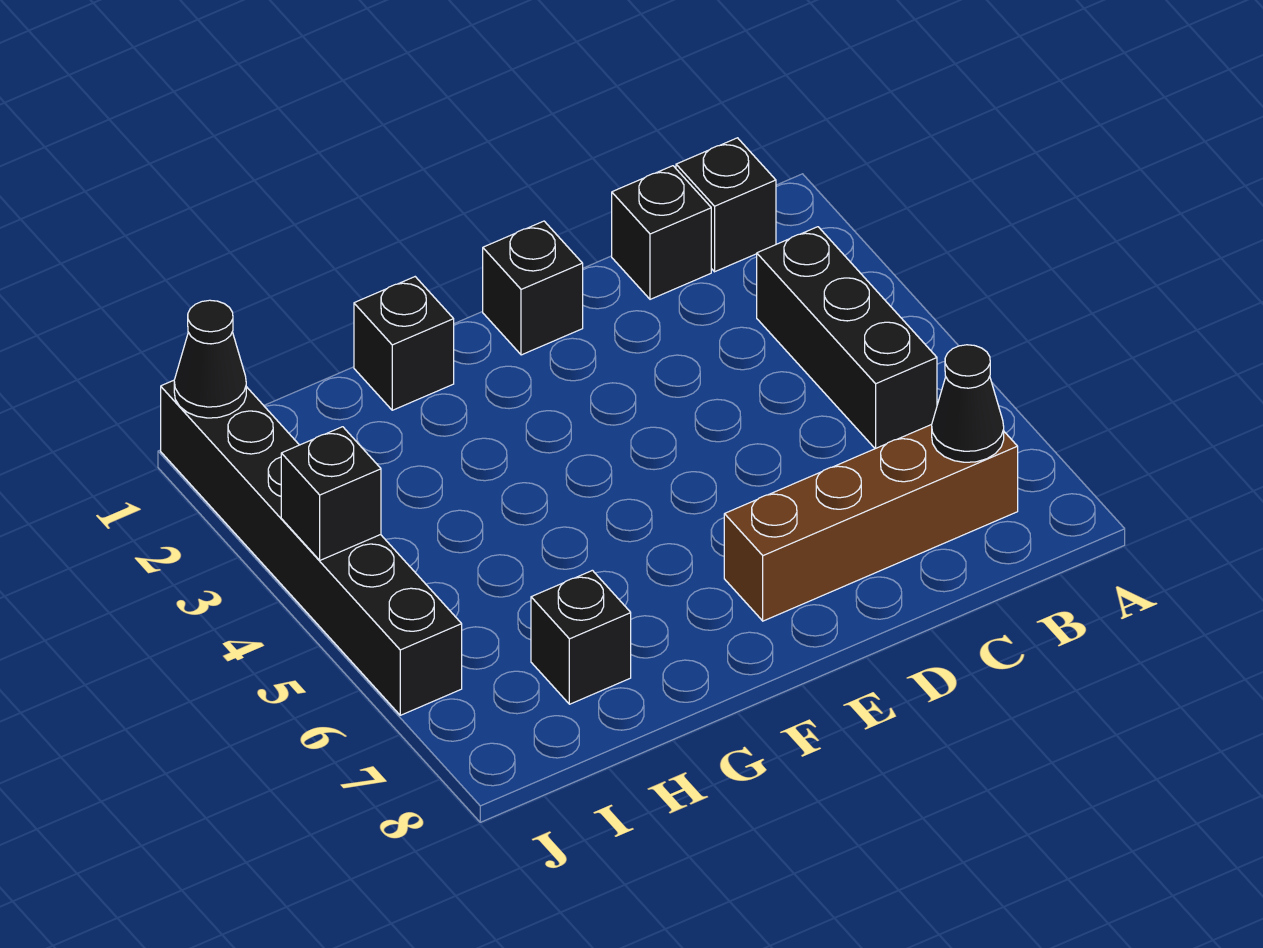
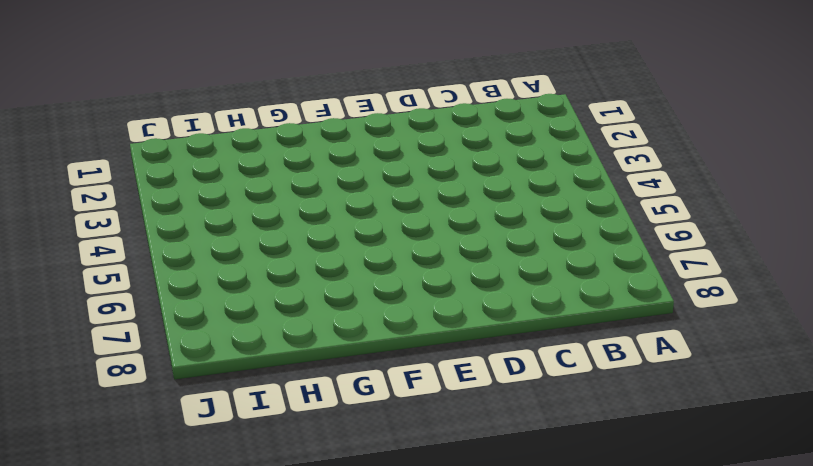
none -> black brick B1 level 1
none -> black brick B3:B5 level 1

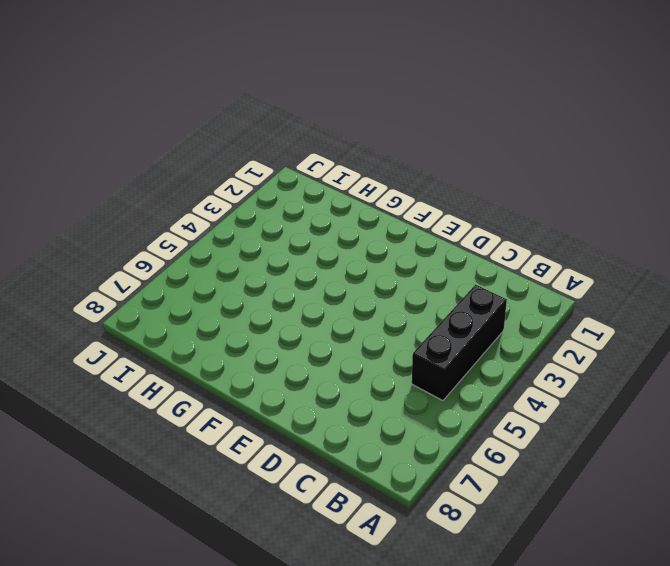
none -> black brick B1 level 1
none -> brown brick B7:E7 level 1

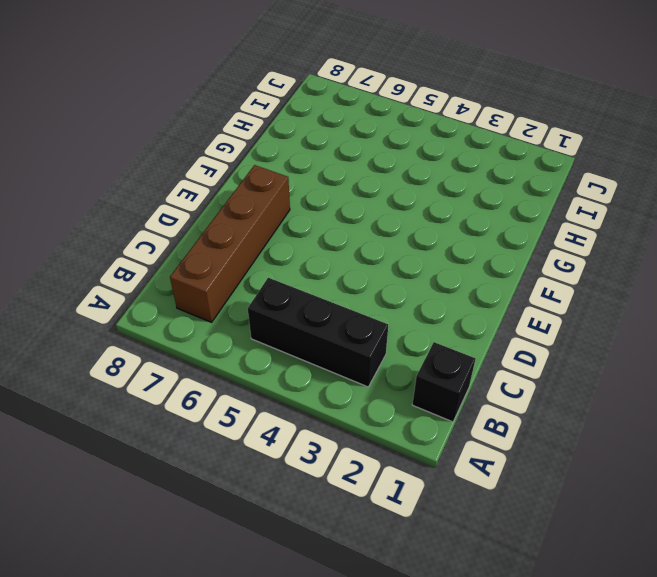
none -> black brick C1 level 1
none -> black brick E1 level 1

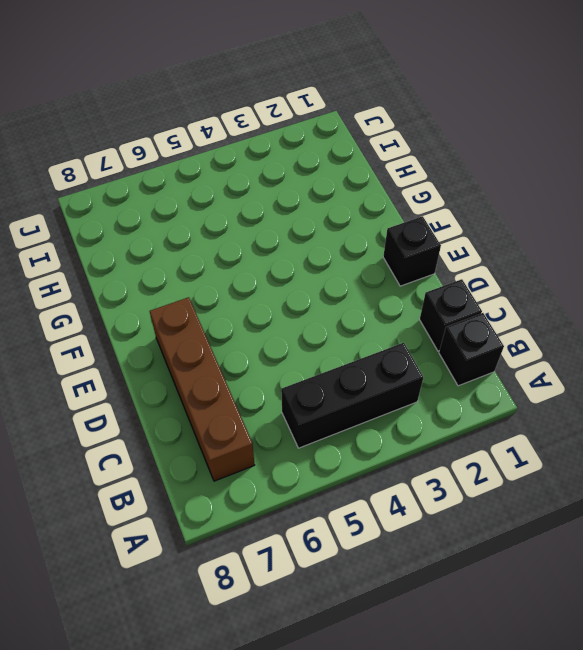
none -> black brick G1 level 1
none -> black brick H7 level 1

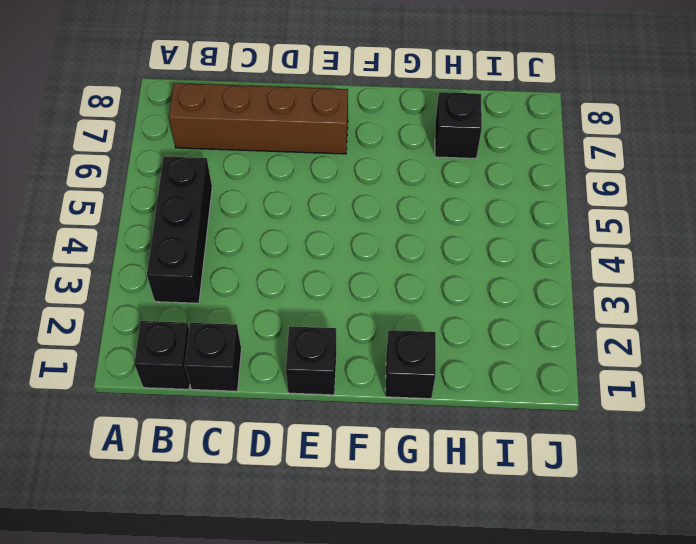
none -> black brick J1:J6 level 1
none -> black cone B7 level 2

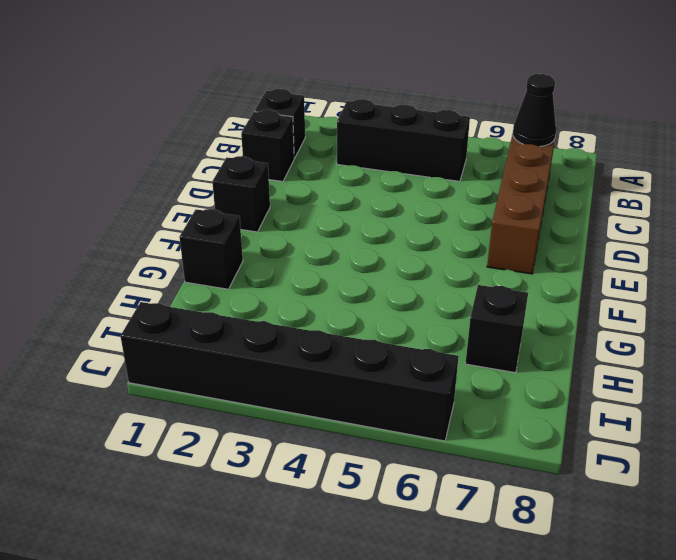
none -> black cone J1 level 2
none -> black brick J4 level 2

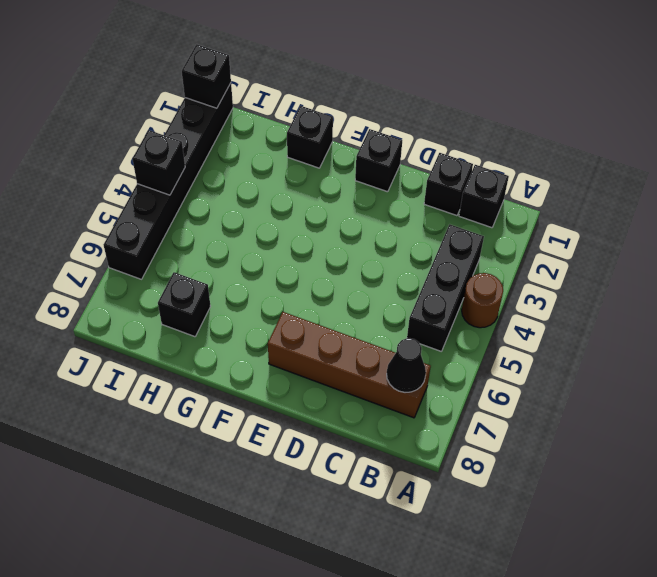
brown round brick A4 level 1 -> none
black brick J1 level 2 -> black cone J1 level 2

